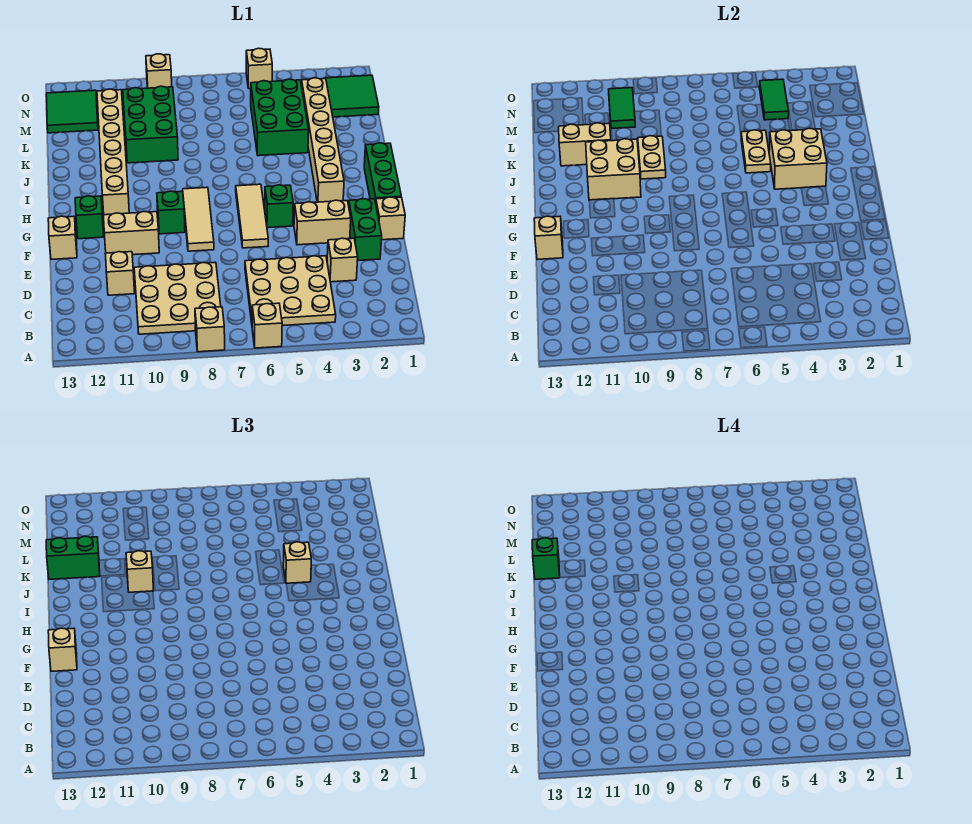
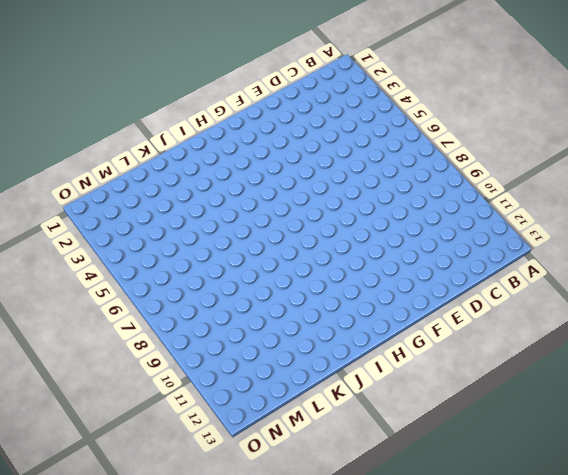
none -> tan brick A6 level 1
none -> tan brick A8 level 1
none -> tan plate B4:D6 level 1
none -> tan plate B8:D10 level 1

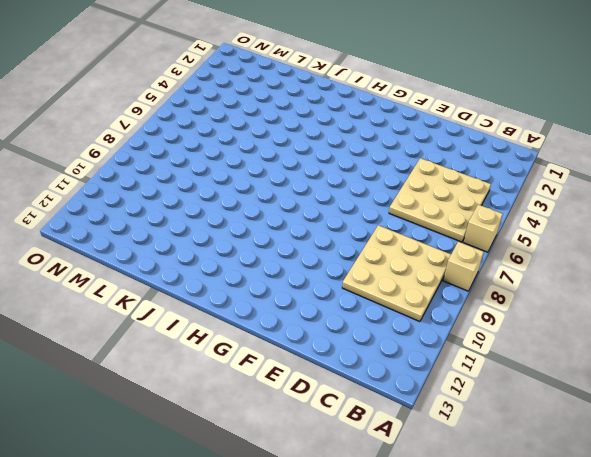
none -> tan brick D3 level 1
none -> tan brick D11 level 1
none -> green brick E2:F2 level 1
none -> tan brick F1 level 1

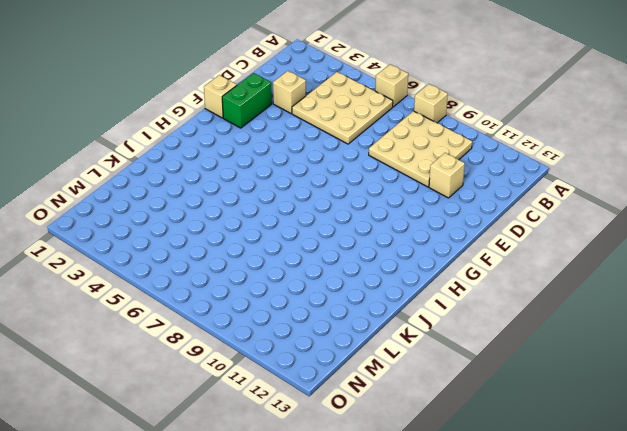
none -> tan brick F3:F4 level 1
none -> tan tile F6:H6 level 1
none -> tan tile F8:H8 level 1
none -> tan brick F10:F11 level 1

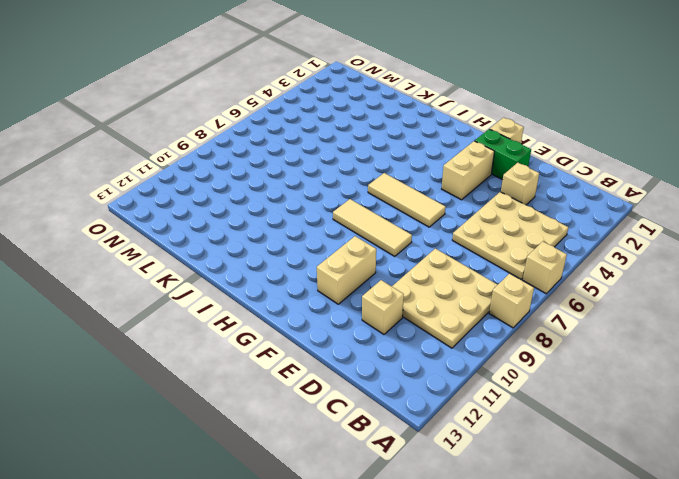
none -> tan brick F13 level 1
none -> green brick G1:I1 level 1
none -> green brick G5 level 1
none -> green brick G9 level 1

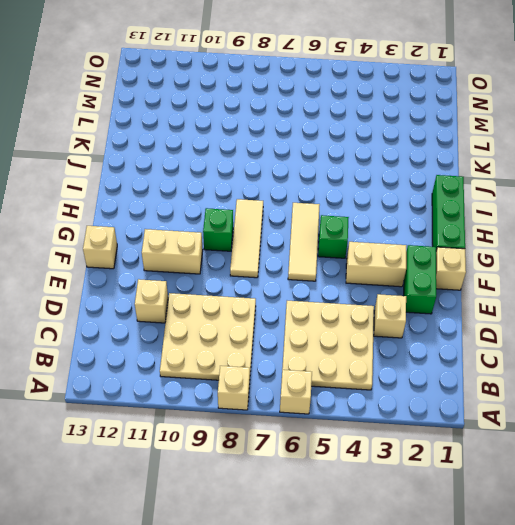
none -> green brick G12 level 1
none -> tan brick H3:M3 level 1
none -> tan brick H11:M11 level 1
none -> green brick K4:M5 level 1

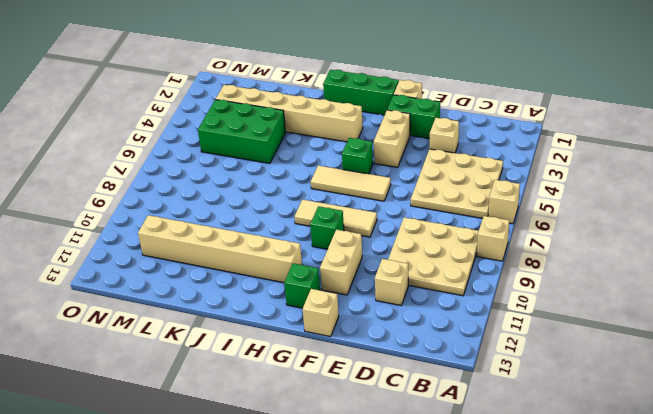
none -> green brick K9:M10 level 1
none -> green tile M1:N2 level 1
none -> green tile M12:N13 level 1
none -> tan brick O5 level 1

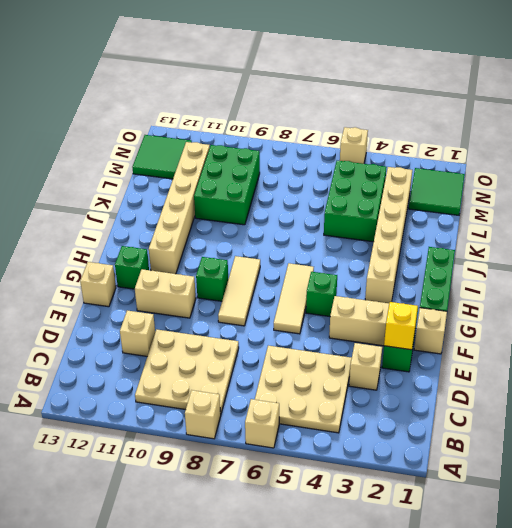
yellow brick E2 level 2 -> none
none -> tan brick O9 level 1
none -> tan brick F13 level 2
none -> tan brick I3:J4 level 2
none -> tan brick I10:J11 level 2

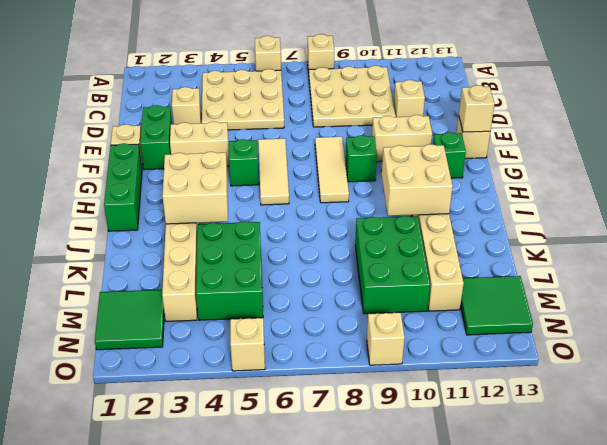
none -> tan plate J5:K5 level 2
none -> tan plate J9:K9 level 2
none -> tan brick K11:K12 level 2
none -> green tile M4:N4 level 2

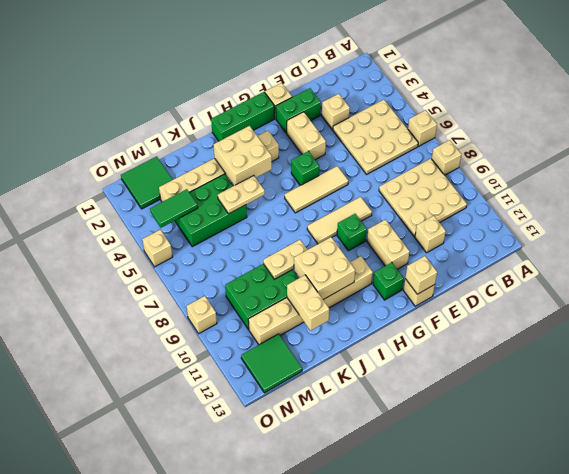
none -> green tile M10:N10 level 2
none -> tan brick F13 level 3
none -> tan brick J4 level 3
none -> tan brick J10 level 3

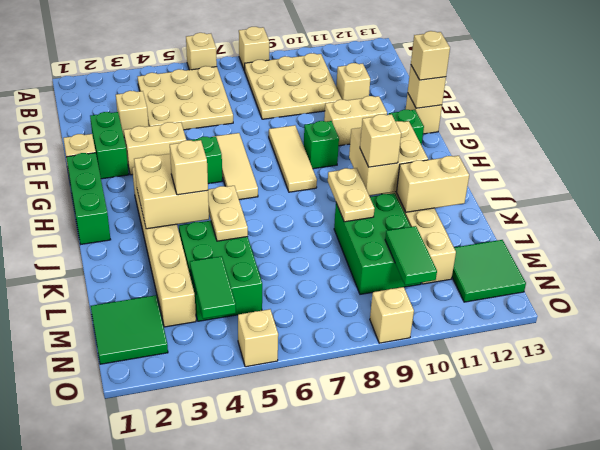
none -> green brick K12:K13 level 3
none -> green brick K13 level 4

